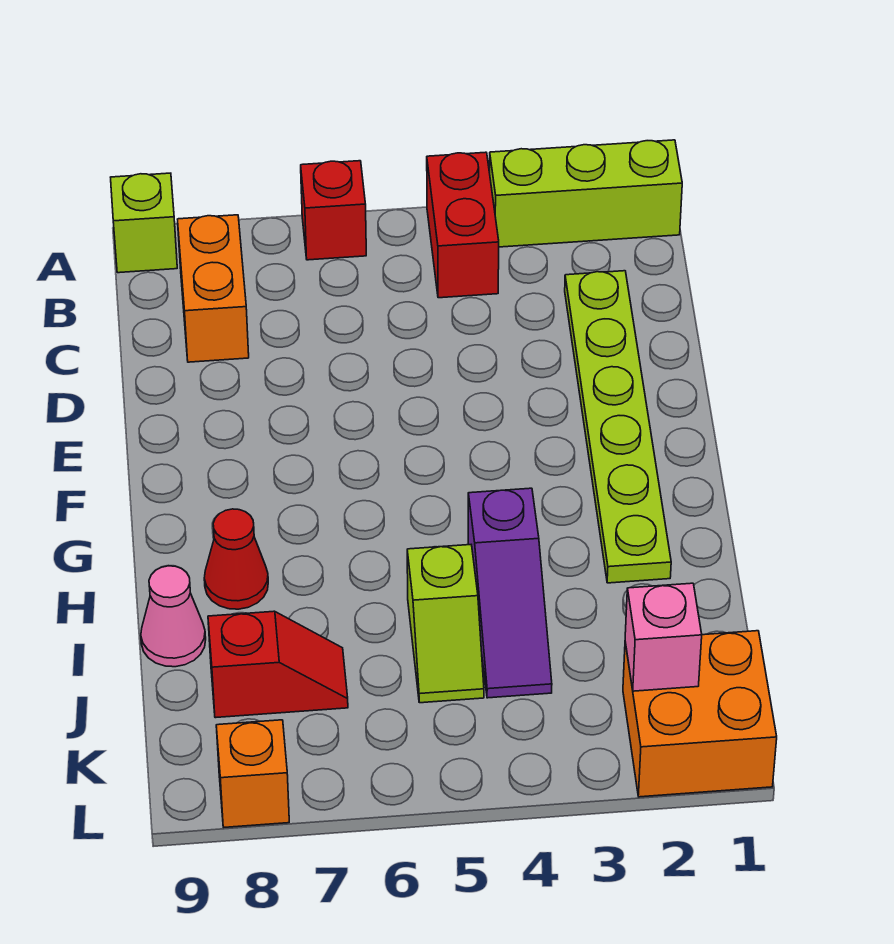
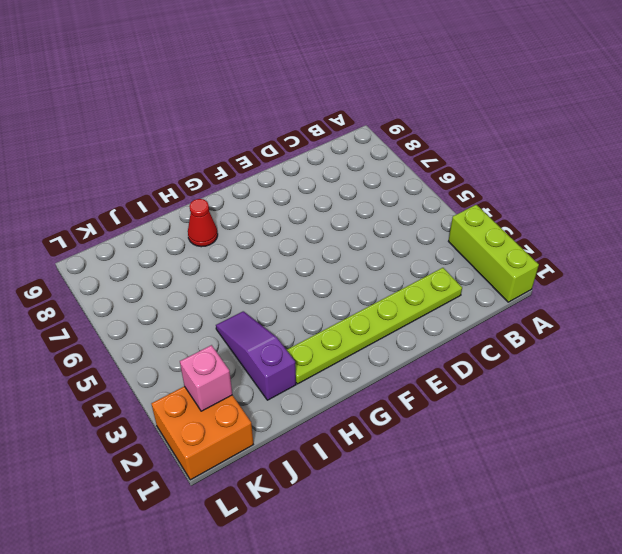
purple slope I2:I4 level 1 top 2 -> purple slope H4:J4 level 1 top H
none -> red brick A4:B4 level 1
none -> red brick A6 level 1
none -> lime brick A9 level 1

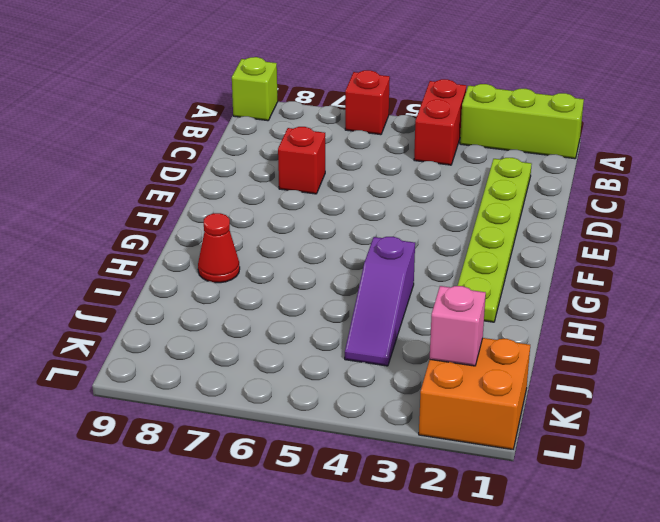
red brick D7 level 1 -> none
none -> orange brick B8:C8 level 1
none -> lime slope I5:J5 level 1 top I
none -> pink cone I9 level 1

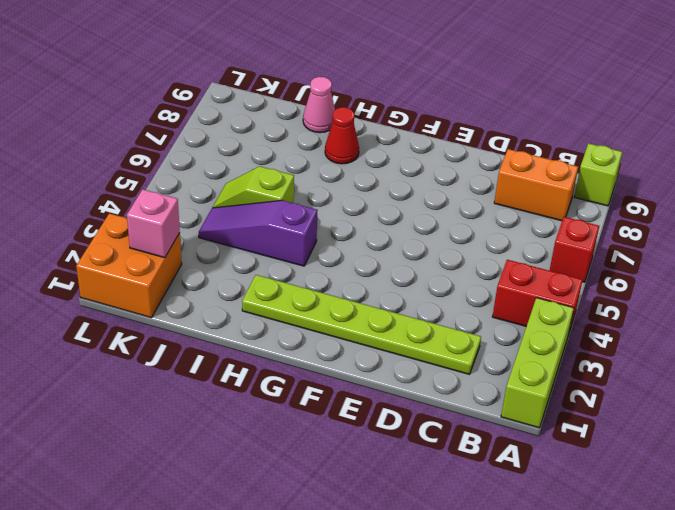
none -> red slope J7:J8 level 1 top 8
none -> orange brick L8 level 1

